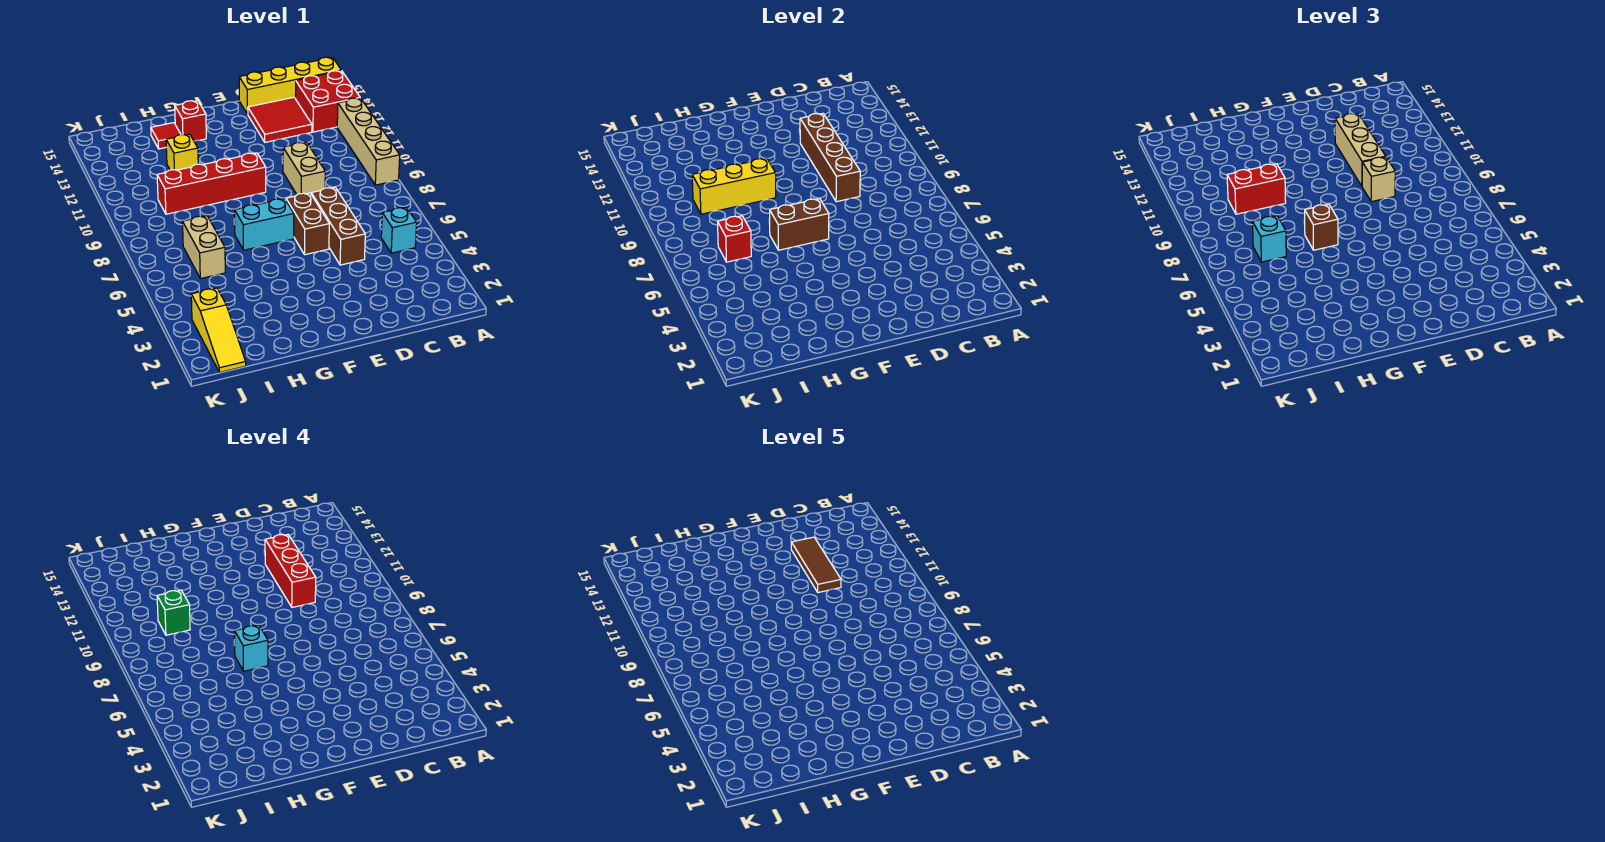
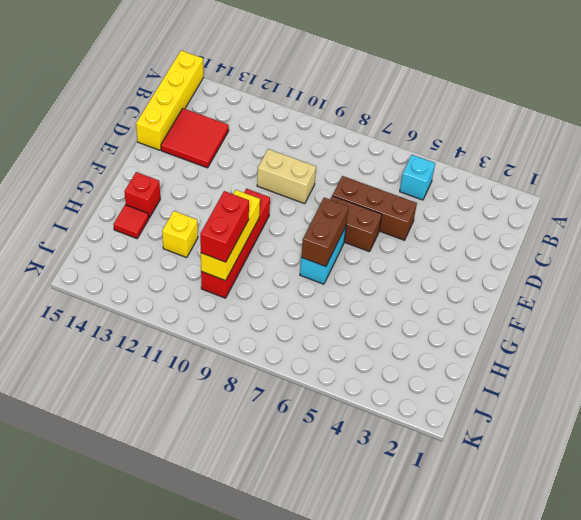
none -> tan brick A9:A12 level 1
none -> red brick A13:B14 level 1
none -> tan brick I6:I7 level 1

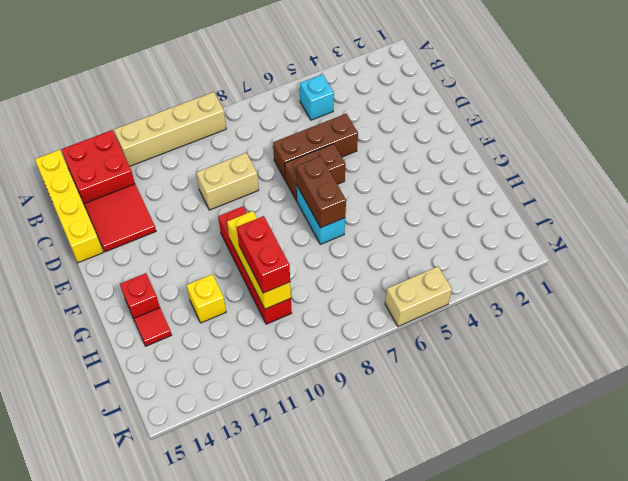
tan brick K5:K6 level 1 -> tan brick I6:I7 level 1
none -> yellow slope J1:J3 level 1 top 3
none -> brown brick D9:D12 level 2
none -> red brick I7 level 2

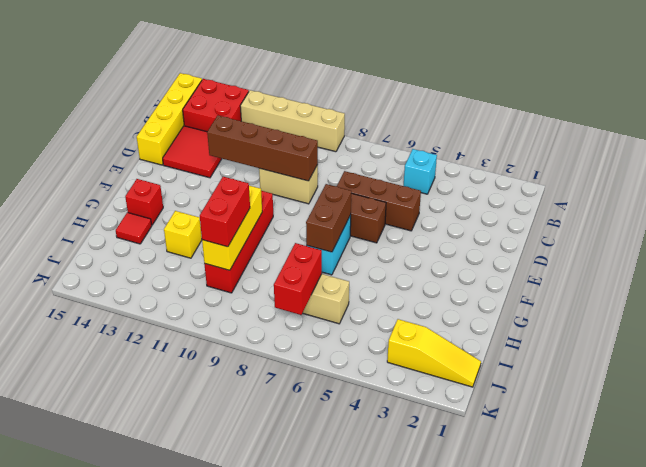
red brick I7:J7 level 2 -> red brick I7 level 2
none -> tan brick D9 level 3
none -> tan brick D10:D12 level 3
none -> brown brick G7 level 3

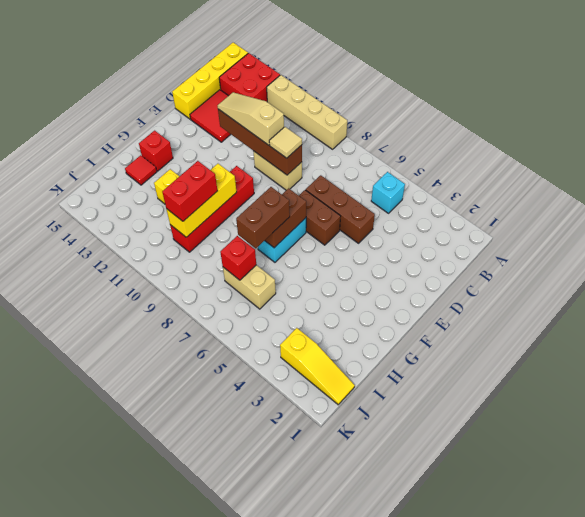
tan tile D9 level 3 -> tan brick D9 level 3
tan slope D10:D12 level 3 top 10 -> tan brick D10:D12 level 3
brown brick G7:H7 level 3 -> brown brick G7 level 3
none -> cyan brick I7 level 3
none -> red brick D10:D12 level 4
none -> cyan brick G7 level 4

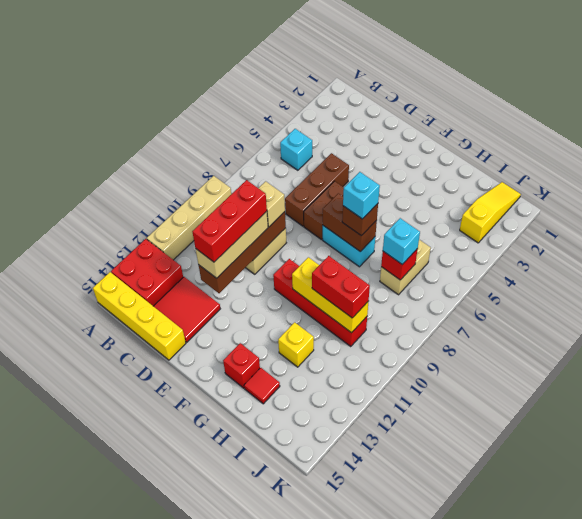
none -> green brick I10 level 4
none -> brown tile D11:D13 level 5

